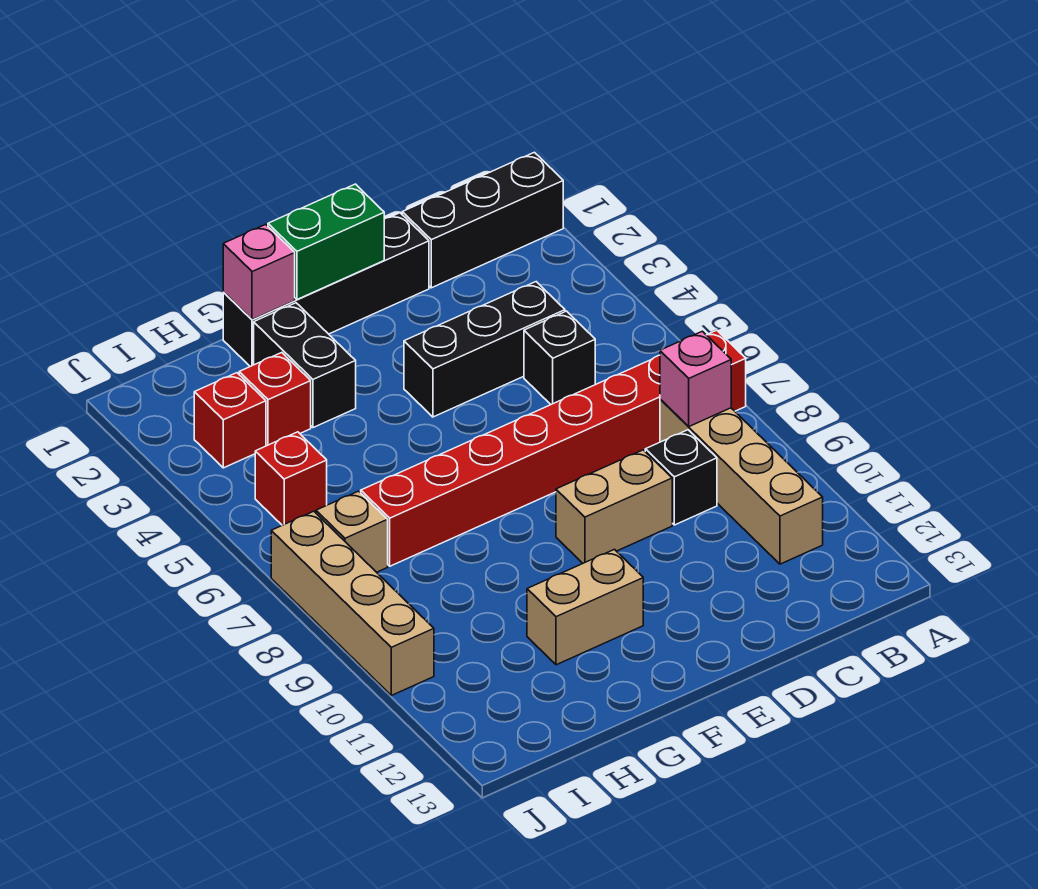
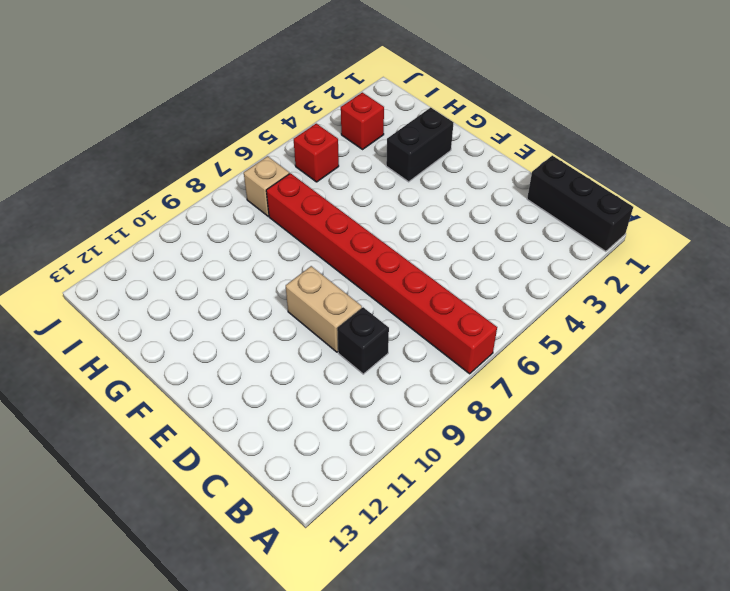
none -> tan brick B8:B11 level 1
none -> black brick C4:E4 level 1
none -> black brick C5 level 1

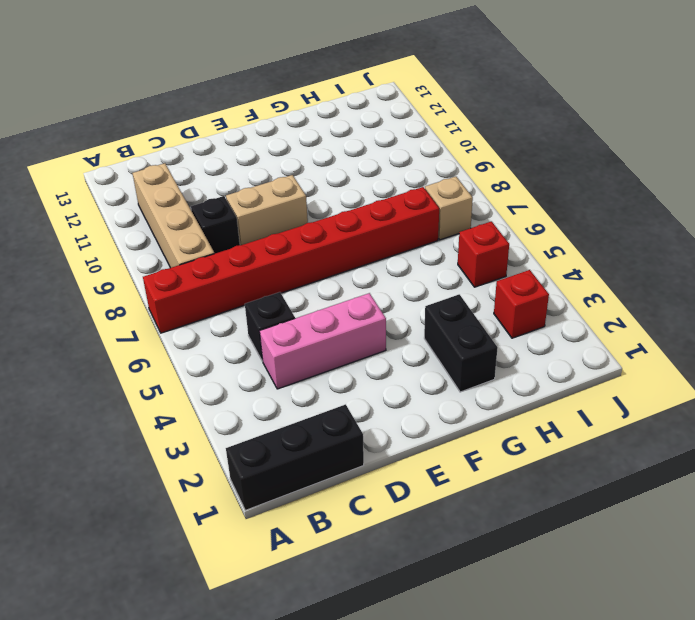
pink brick C4:E4 level 1 -> black brick C4:E4 level 1
none -> black brick D1:G1 level 1
none -> tan brick F11:G11 level 1
none -> red brick H3 level 1

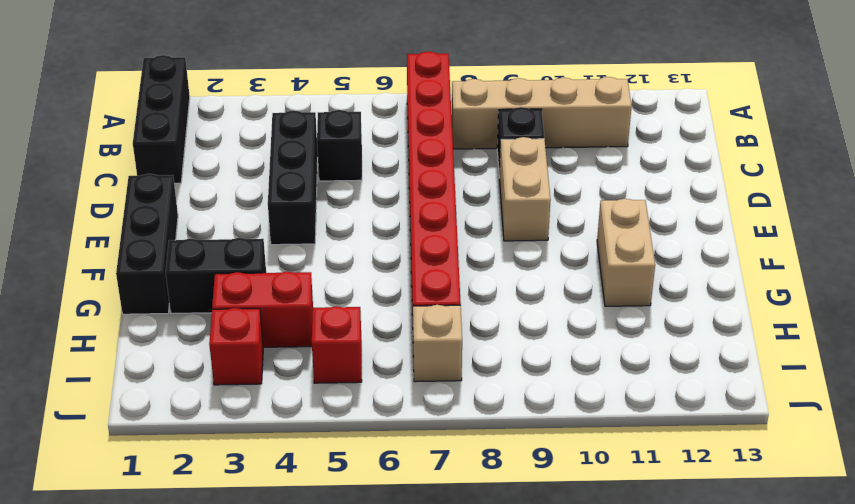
black brick E1:G1 level 1 -> black brick D1:G1 level 1
red brick H3:H4 level 1 -> red brick H3 level 1
none -> tan brick J7:J10 level 1
none -> pink brick B8 level 2
none -> green brick E1:F1 level 2

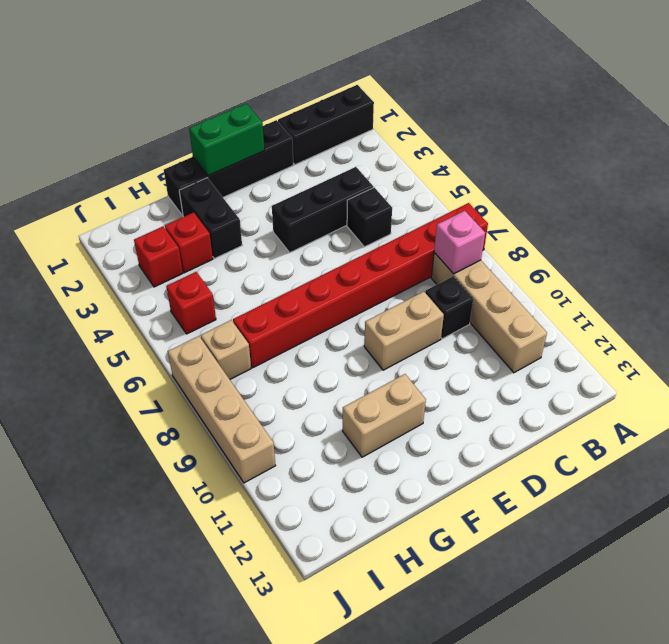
none -> pink brick G1 level 2

